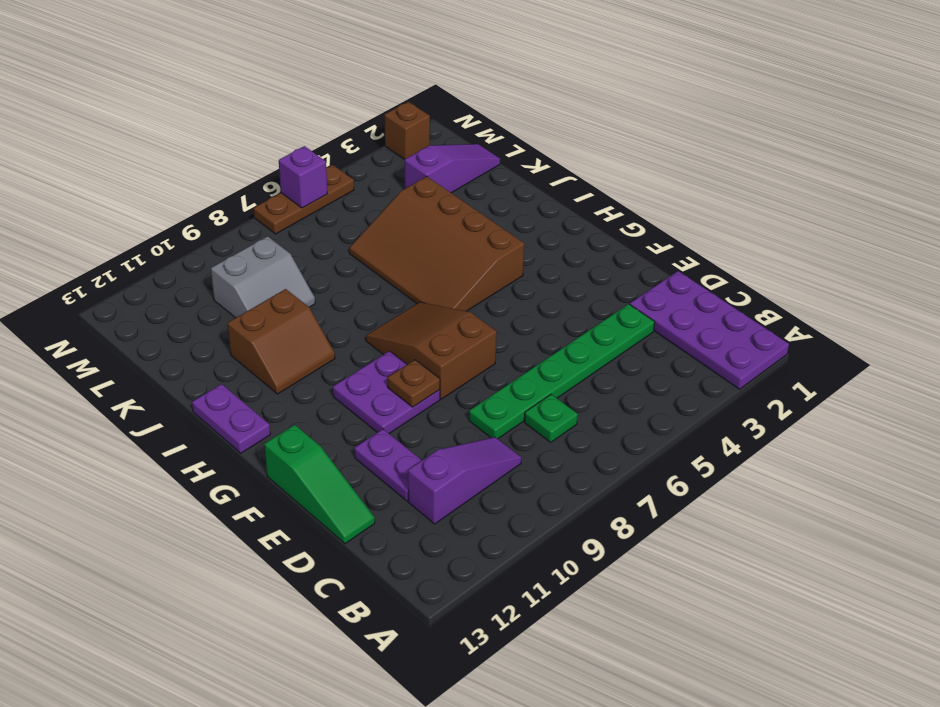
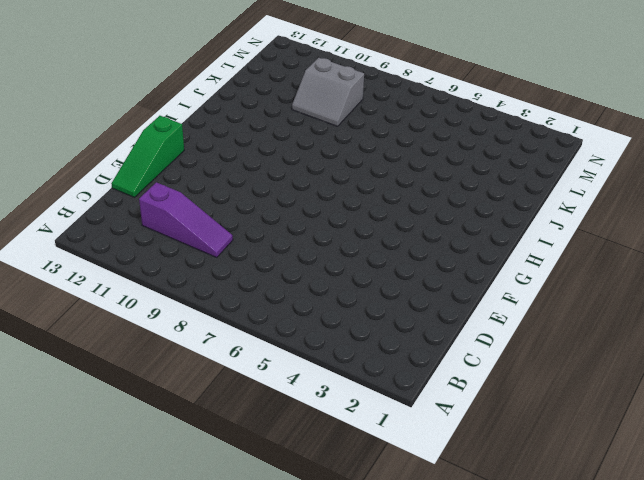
none -> purple plate A1:D2 level 1
none -> green plate C7 level 1
none -> green plate D3:D8 level 1

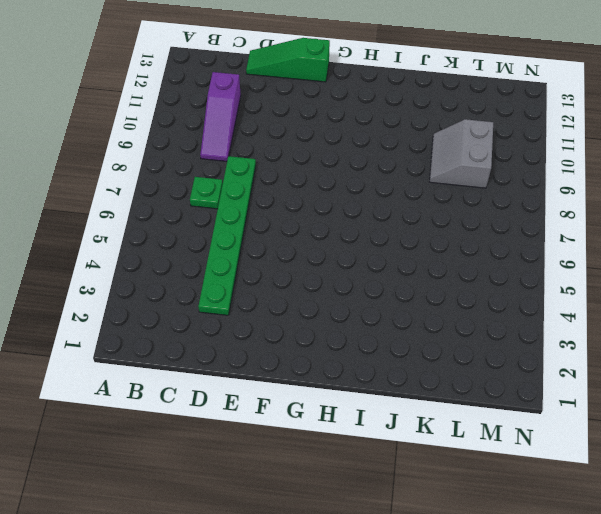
none -> purple plate A1:D2 level 1
none -> purple plate D11:E11 level 1
none -> brown slope F7:H8 level 1 top F

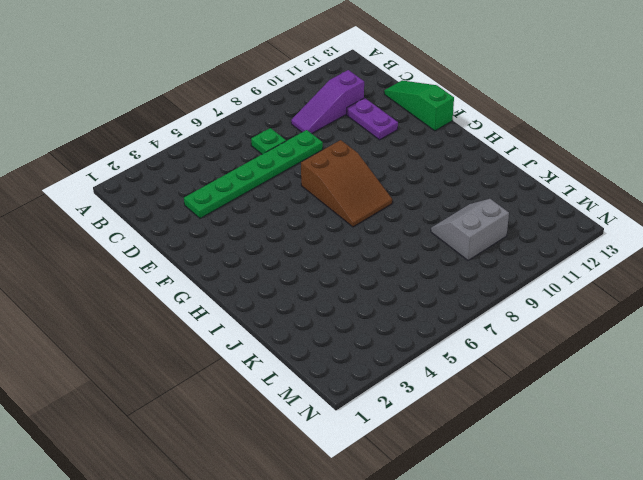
none -> purple plate A1:D2 level 1
none -> purple plate F9:G10 level 1
none -> brown slope H4:K6 level 1 top 4

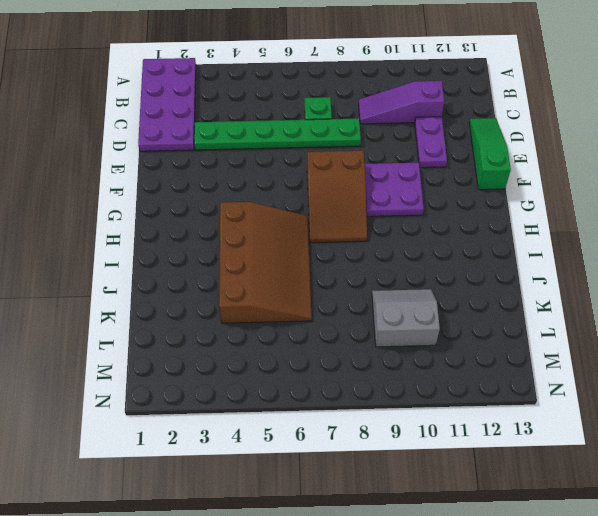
none -> purple plate H13:I13 level 1
none -> brown slope I10:J11 level 1 top J
none -> purple slope L1:L3 level 1 top 3

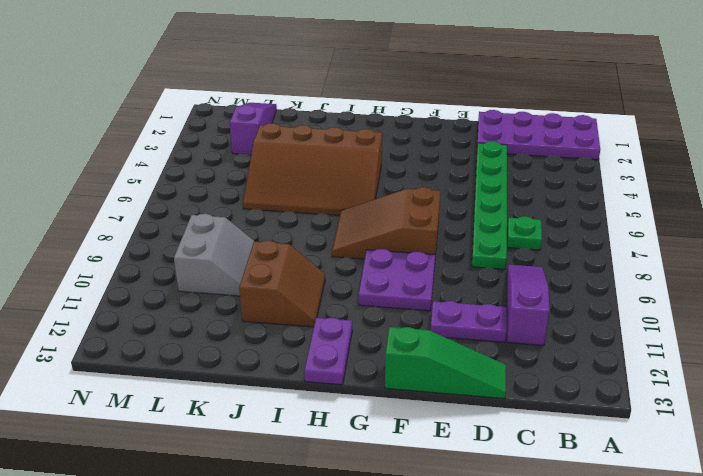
purple plate H12:H13 level 1 -> purple plate H13:I13 level 1
none -> brown brick N2 level 1
none -> brown plate N5:N7 level 1
none -> brown plate F9 level 2

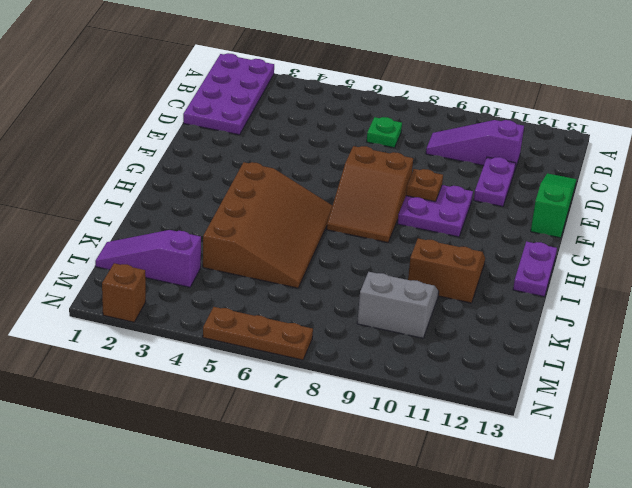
none -> green plate D3:D8 level 1
none -> purple brick N6 level 2

